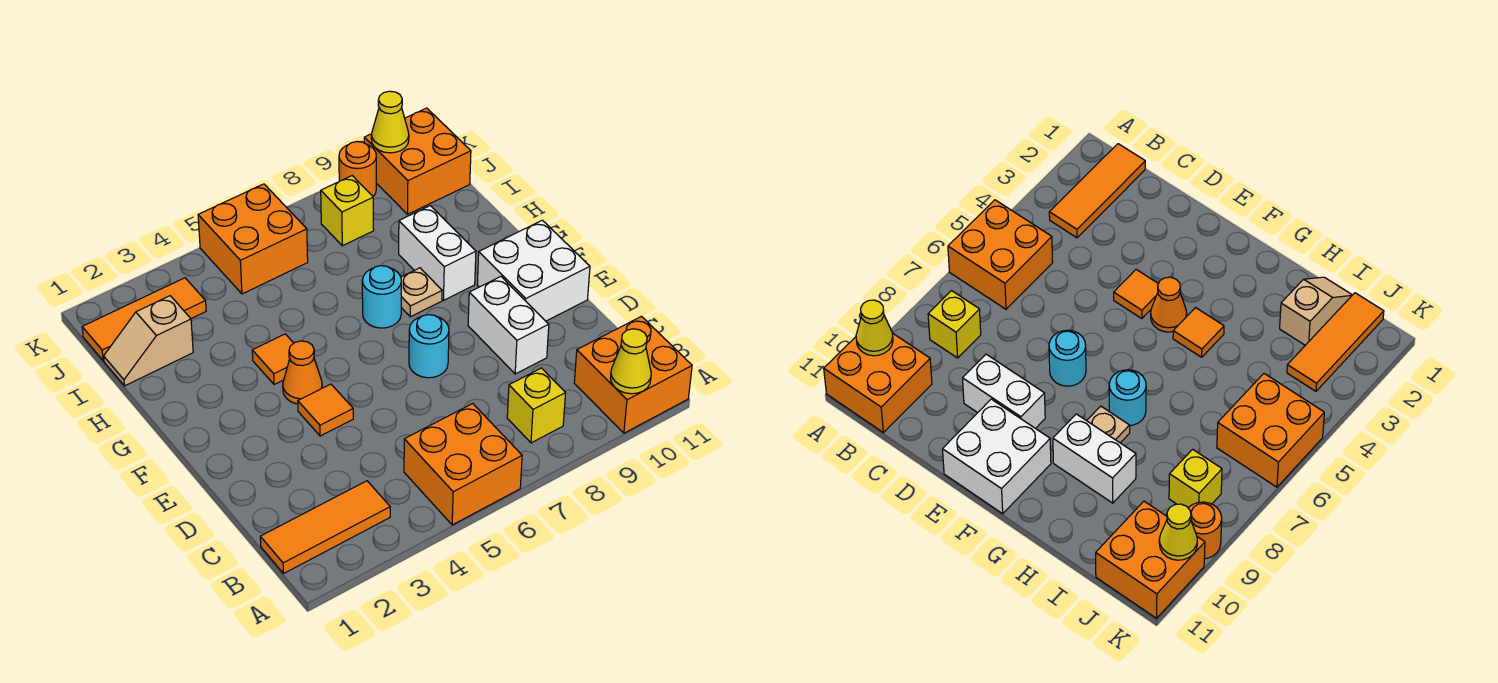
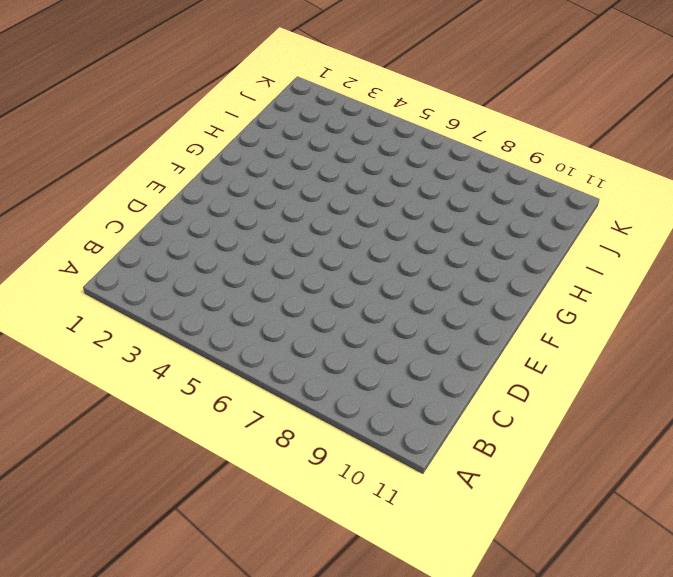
none -> orange brick A5:B6 level 1
none -> orange brick A10:B11 level 1
none -> orange tile B1:B3 level 1

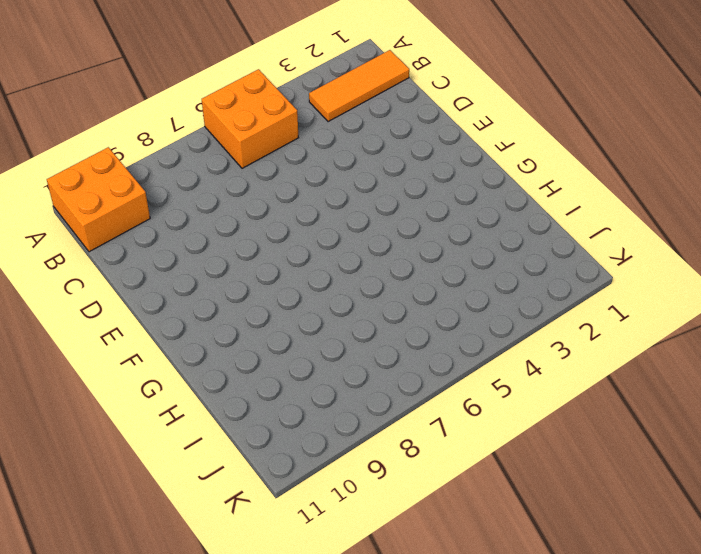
none -> yellow brick B8 level 1
none -> white brick D9:E9 level 1
none -> orange tile E4 level 1

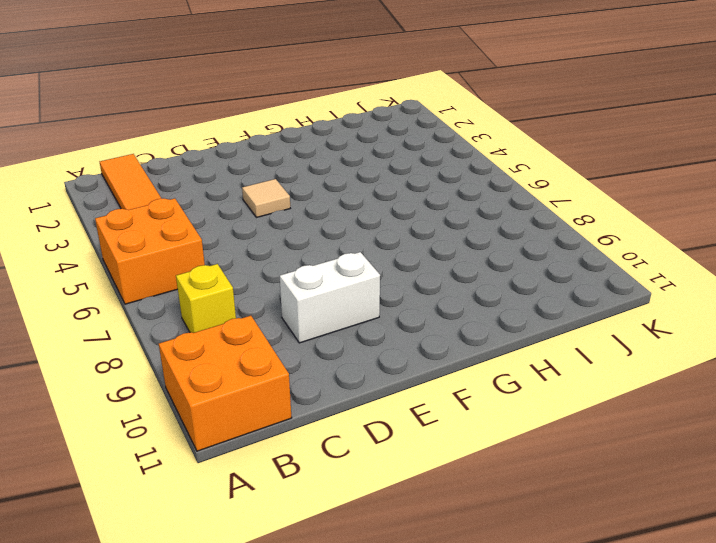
tan tile E4 level 1 -> orange tile E4 level 1
none -> cyan round brick E7 level 1
none -> white brick E10:F11 level 1
none -> orange cone F4 level 1

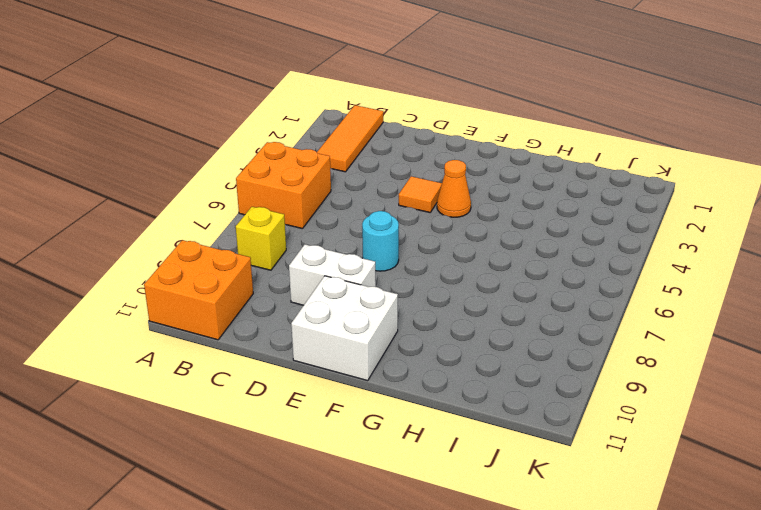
none -> orange tile G4 level 1
none -> cyan round brick G7 level 1
none -> tan plate G8 level 1

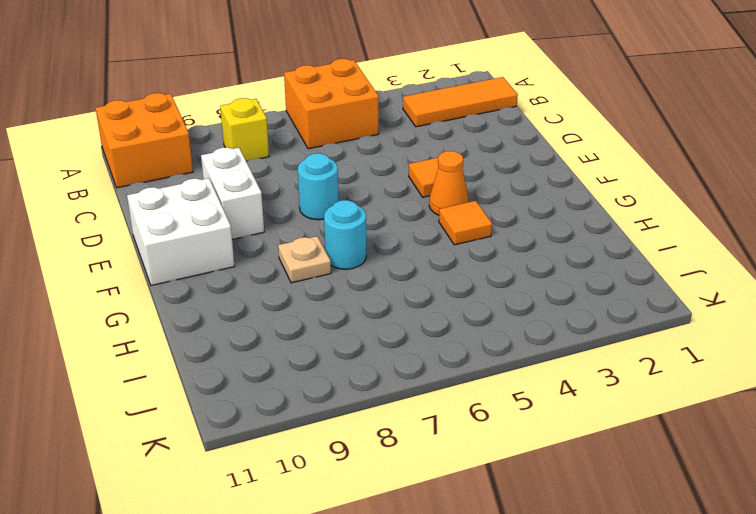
none -> white brick G9:H9 level 1
none -> tan slope I1:I2 level 1 top 2
none -> orange tile J1:J3 level 1

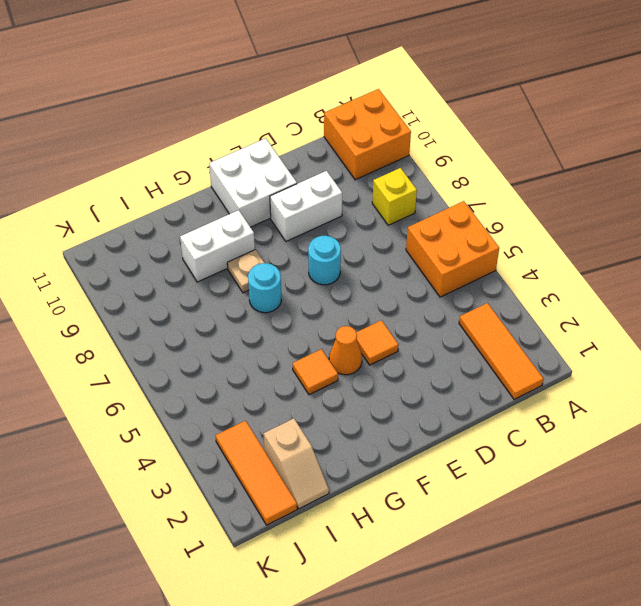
none -> orange brick J5:K6 level 1
none -> yellow brick J8 level 1
none -> orange brick J10:K11 level 1

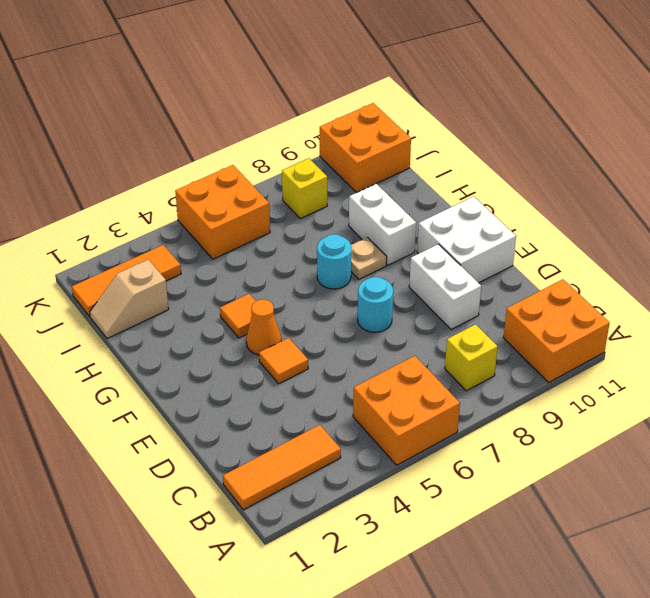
none -> orange round brick K9 level 1
none -> yellow cone A10 level 2
none -> yellow cone K10 level 2

